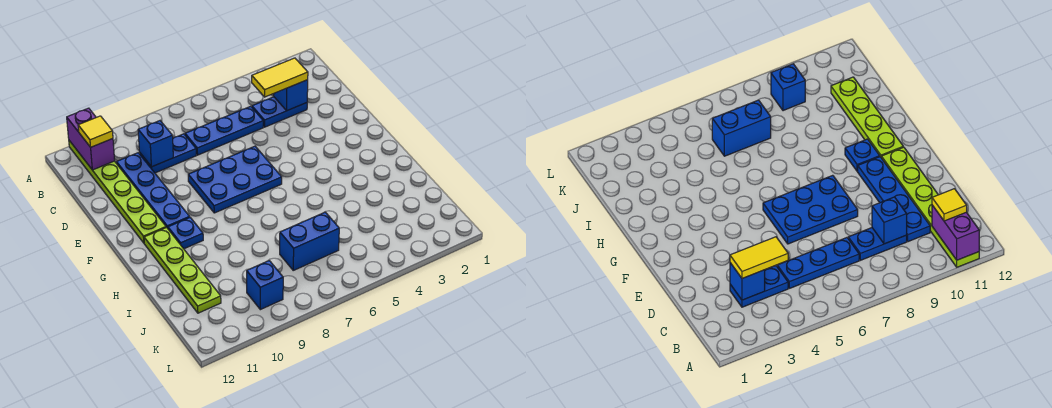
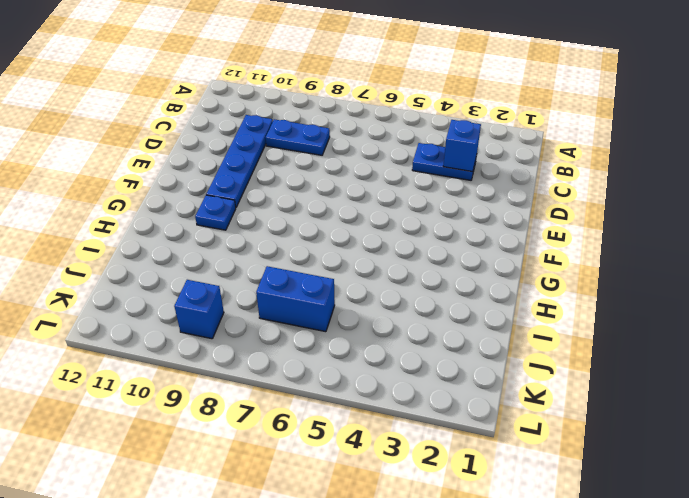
none -> lime plate A11:F11 level 1
none -> blue plate C5:C7 level 1
none -> blue plate E6:F8 level 1

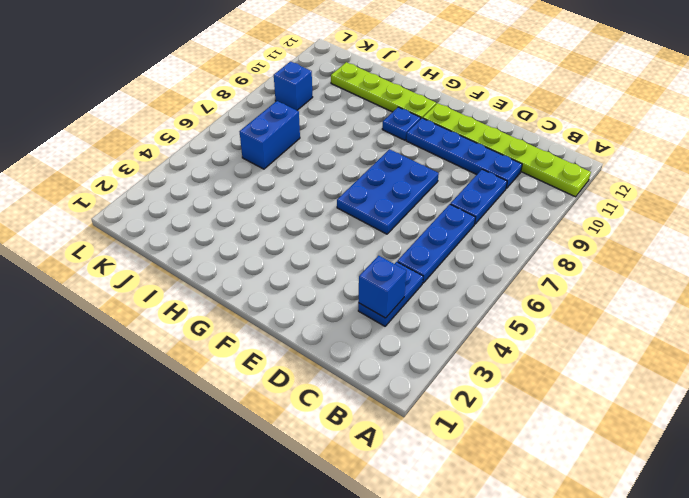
none -> purple brick A11:B11 level 2
none -> blue brick C9 level 2
none -> yellow tile B11 level 3

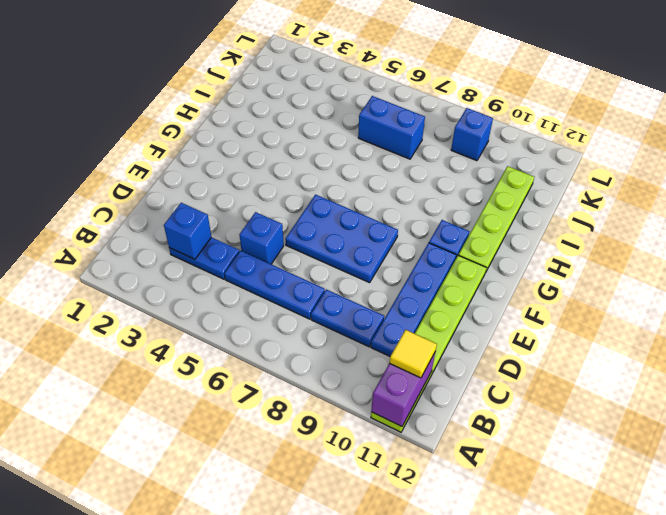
blue brick D5 level 1 -> blue brick C9 level 2
none -> yellow tile C3:C4 level 3

